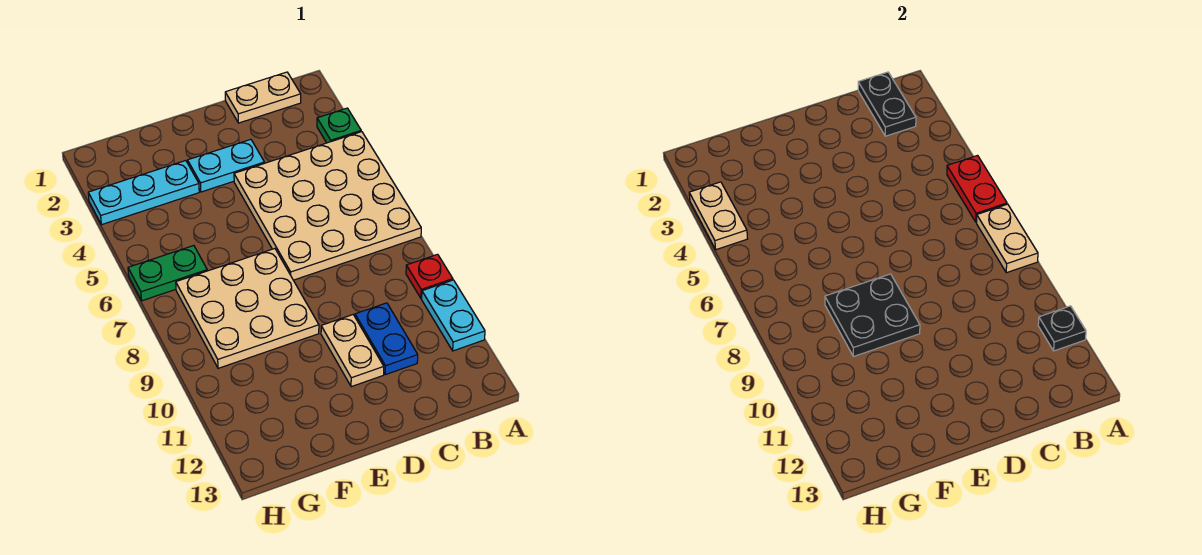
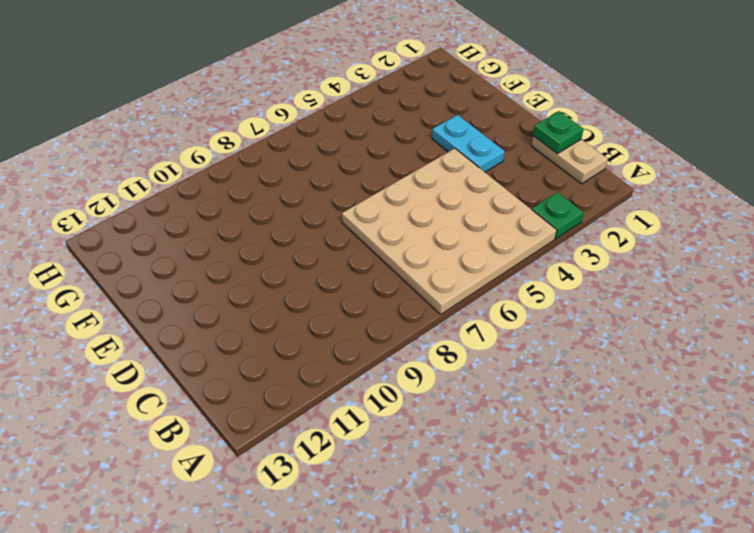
green plate C1 level 2 -> none
none -> red plate A9 level 1
none -> cyan plate A10:A11 level 1
none -> blue plate C10:C11 level 1

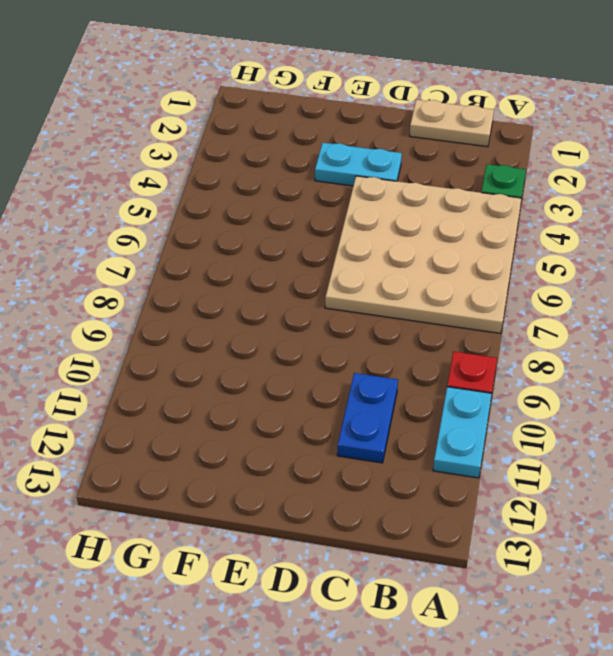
none -> tan plate D10:D11 level 1
none -> tan plate E7:G9 level 1
none -> cyan plate F3:H3 level 1

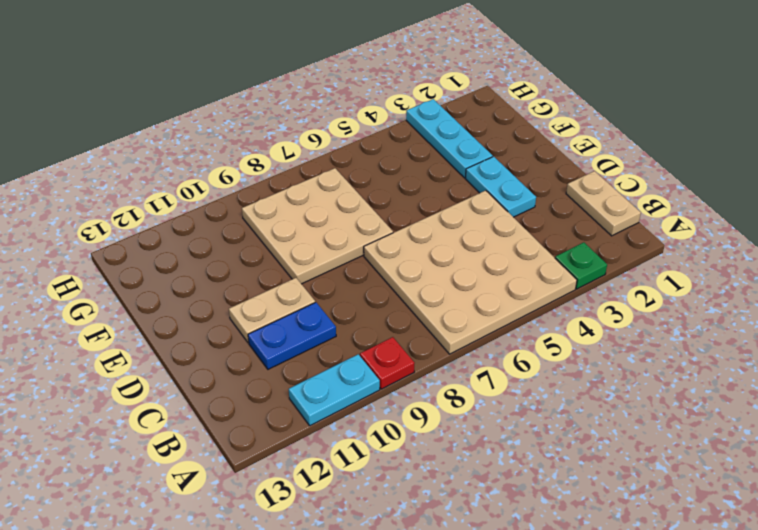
none -> green plate G6:H6 level 1
none -> red plate A5:A6 level 2
none -> tan plate A7:A8 level 2

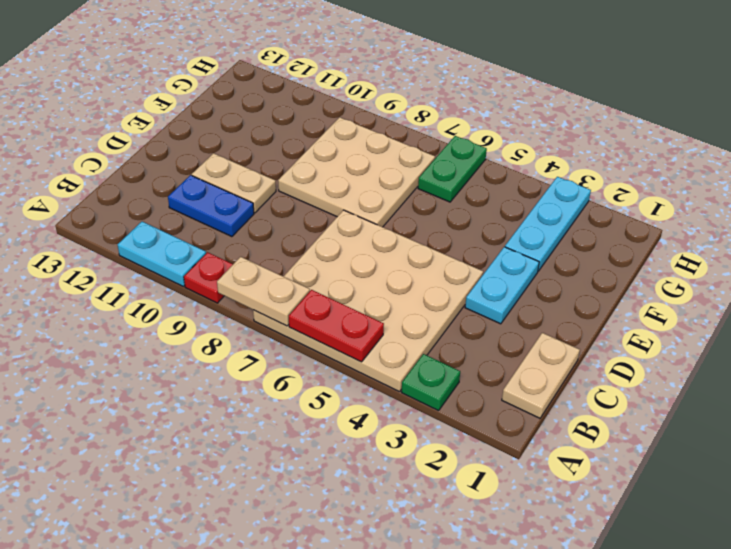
none -> black plate A11 level 2
none -> black plate B1:B2 level 2
none -> black plate E8:F9 level 2

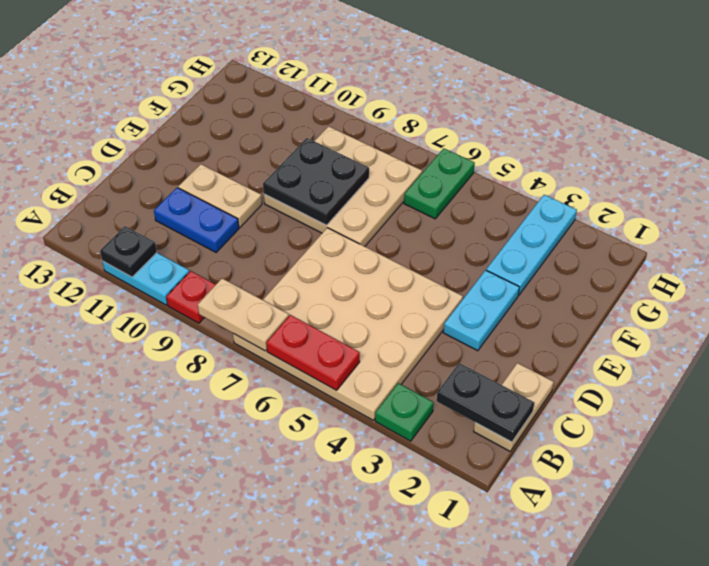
none -> tan plate H3:H4 level 2

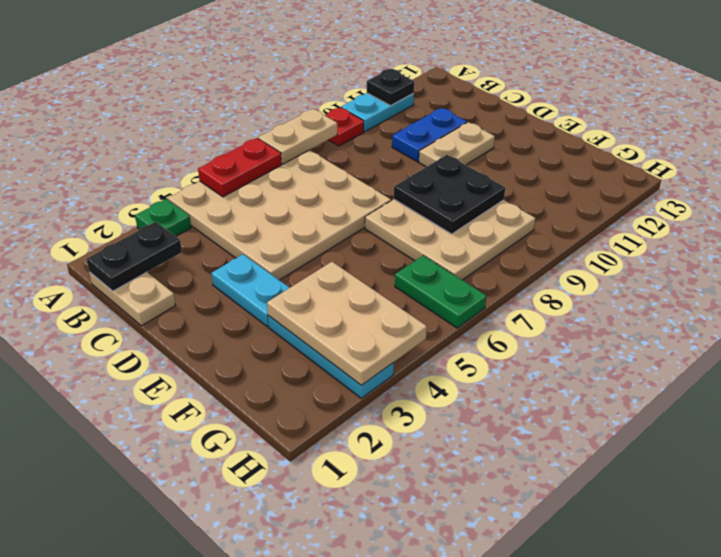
tan plate F3:H4 level 2 -> tan plate H3:H4 level 2

